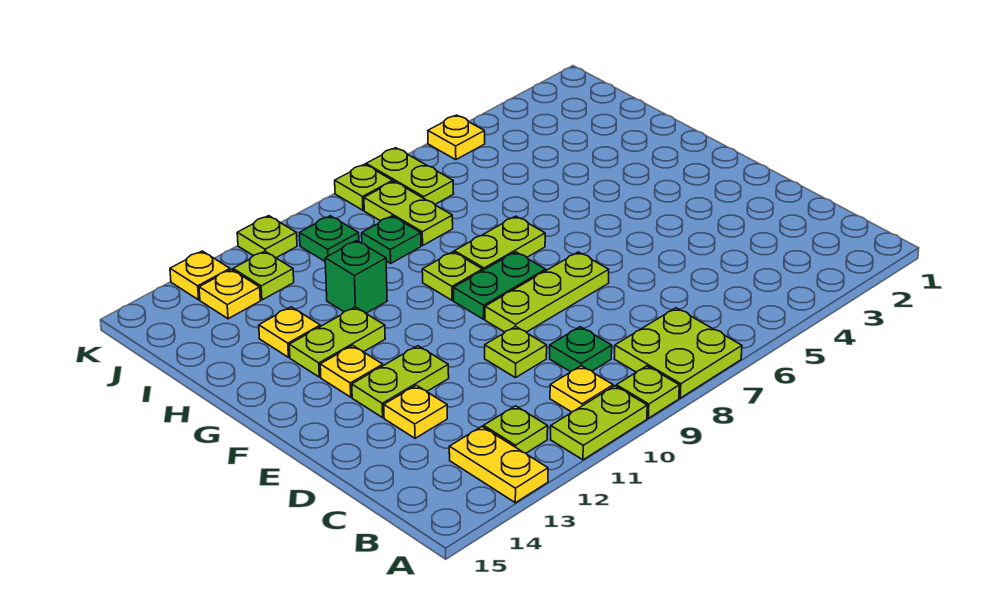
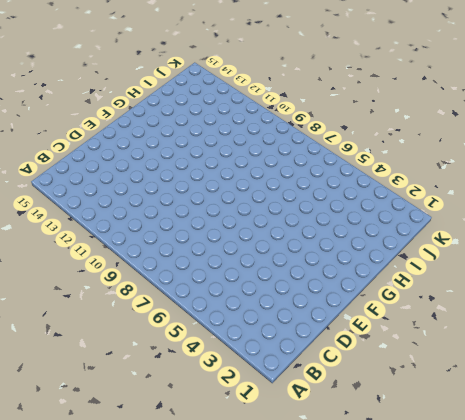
none -> lime plate A7:B8 level 1
none -> lime plate A9 level 1
none -> lime plate A10:A11 level 1

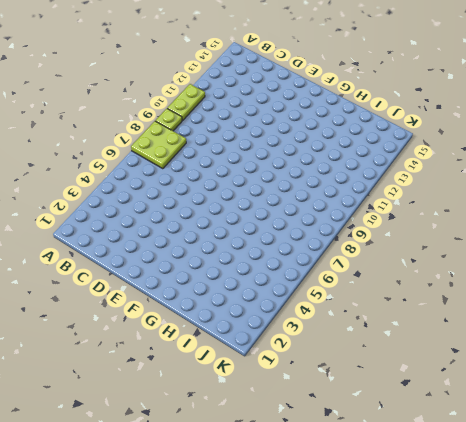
none -> yellow plate A13:B13 level 1
none -> yellow plate B10 level 1
none -> lime plate B12 level 1

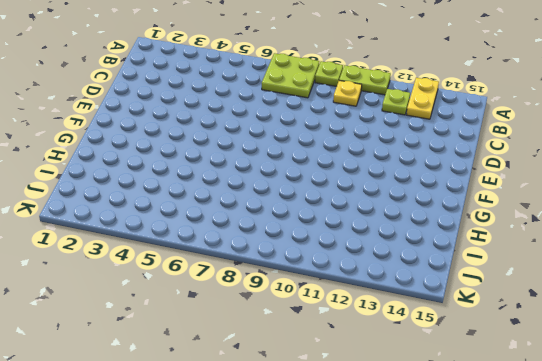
none -> green plate C9 level 1
none -> lime plate D10 level 1
none -> yellow plate D13 level 1

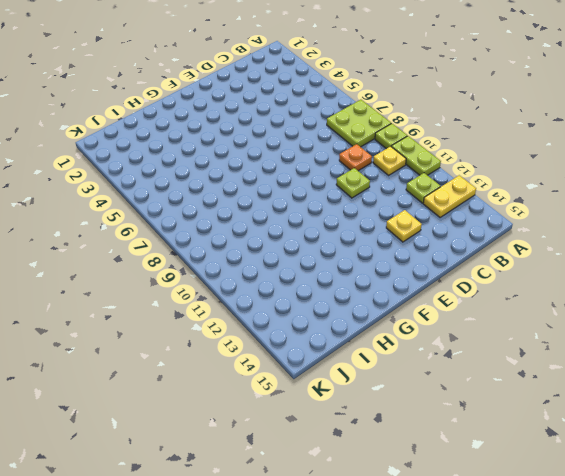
orange plate C9 level 1 -> green plate C9 level 1
none -> lime plate E7:E9 level 1
none -> lime plate E12:E13 level 1
none -> green plate F8:F9 level 1

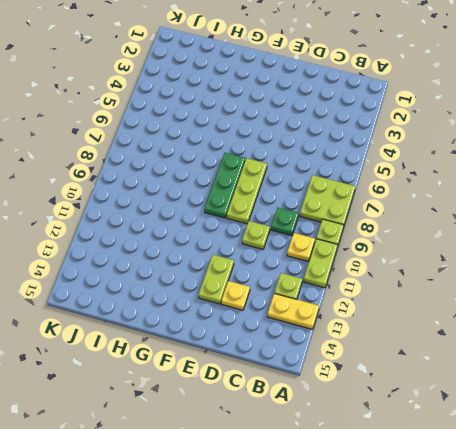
green plate F7:F9 level 1 -> green plate F8:F9 level 1
none -> yellow plate F13 level 1
none -> lime plate G7:G8 level 1
none -> lime plate G9 level 1

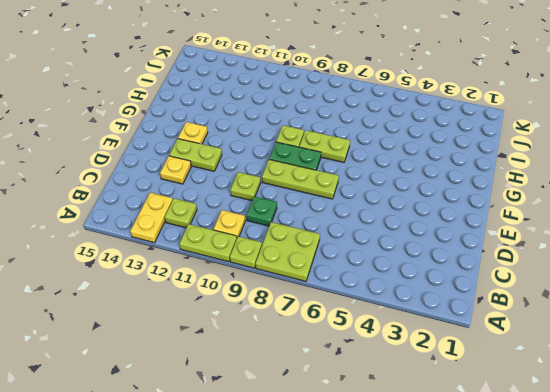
none -> lime plate G12:G13 level 1
none -> green brick H11 level 1
none -> yellow plate H13 level 1

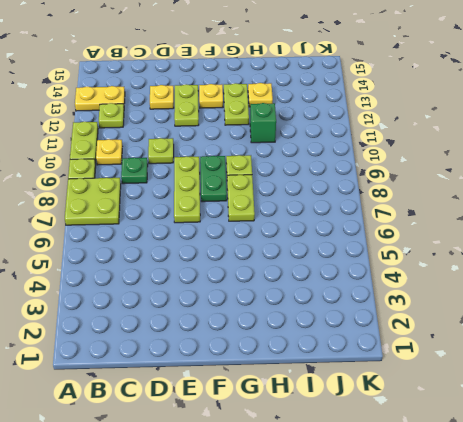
none -> lime plate I8:J8 level 1
none -> green plate I9 level 1
none -> lime plate J7:K7 level 1

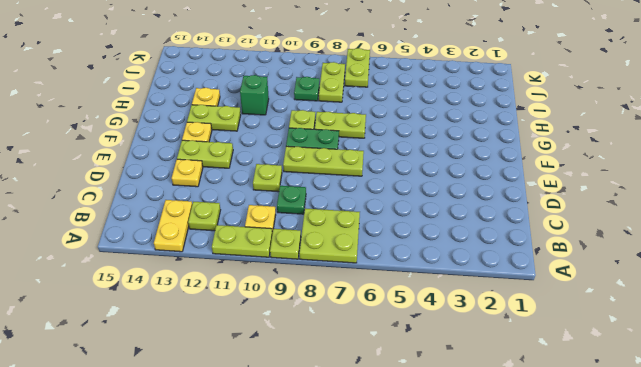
none -> green plate J10 level 1
none -> lime plate J12 level 1
none -> yellow plate J13 level 1

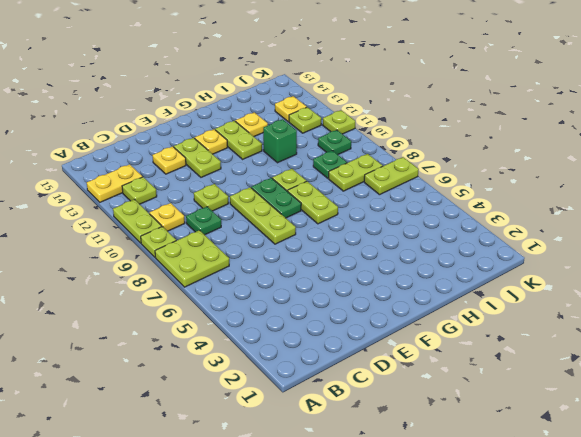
none -> yellow plate K5 level 1
none -> lime plate K8 level 1
none -> yellow plate K13 level 1

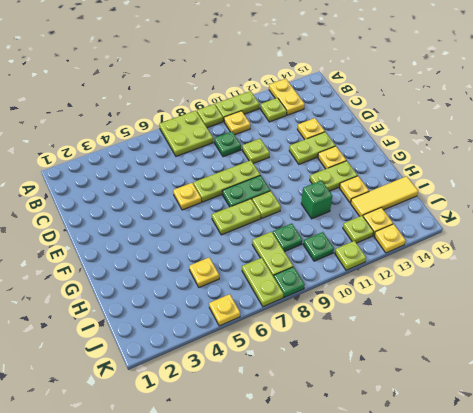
yellow plate E6 level 1 -> none
yellow plate I5 level 1 -> none
yellow tile I13:I15 level 1 -> none
green plate K8 level 1 -> lime plate K8 level 1

